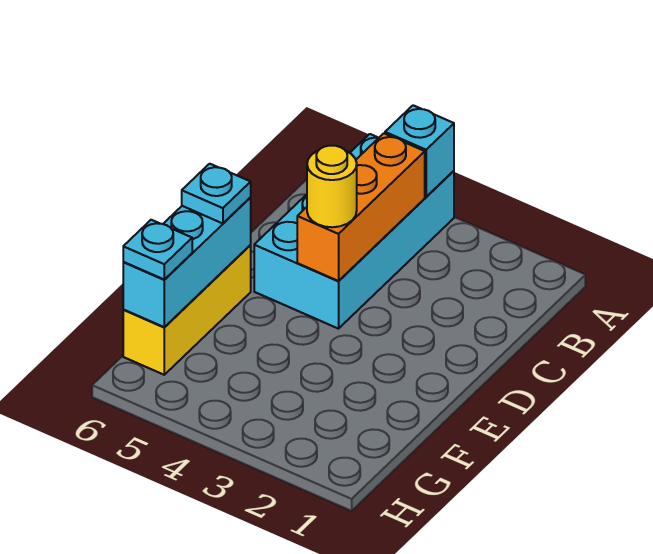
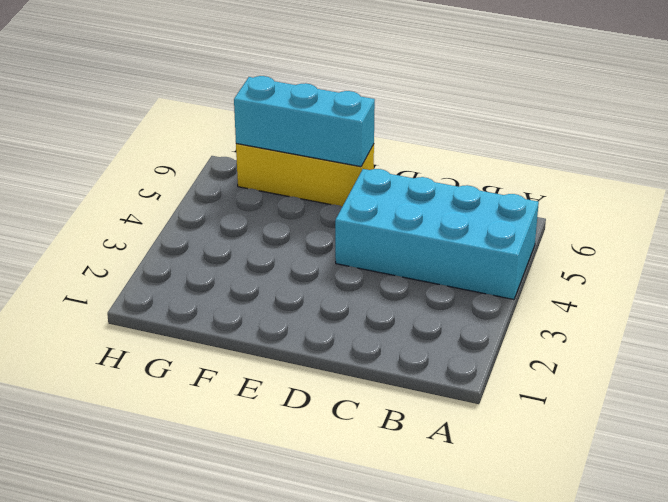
none -> cyan brick A4 level 2
none -> orange brick B4:D4 level 2

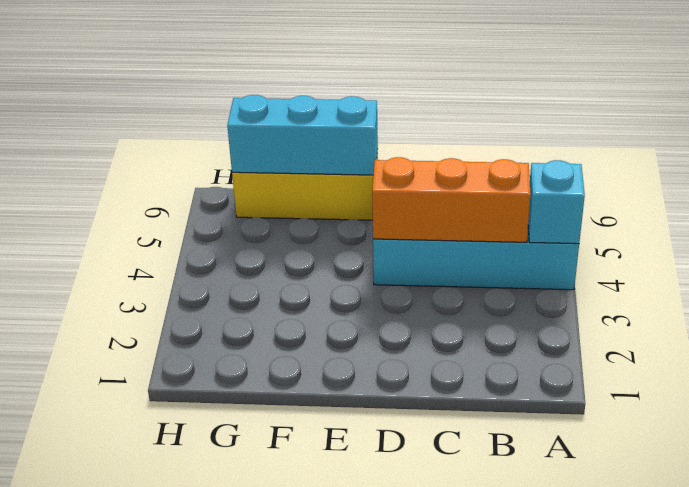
none -> yellow round brick D4 level 3
none -> cyan plate E6 level 3

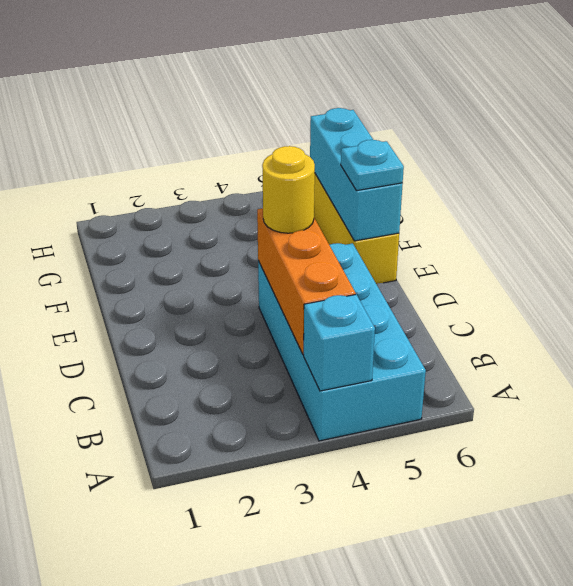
none -> cyan plate G6 level 3

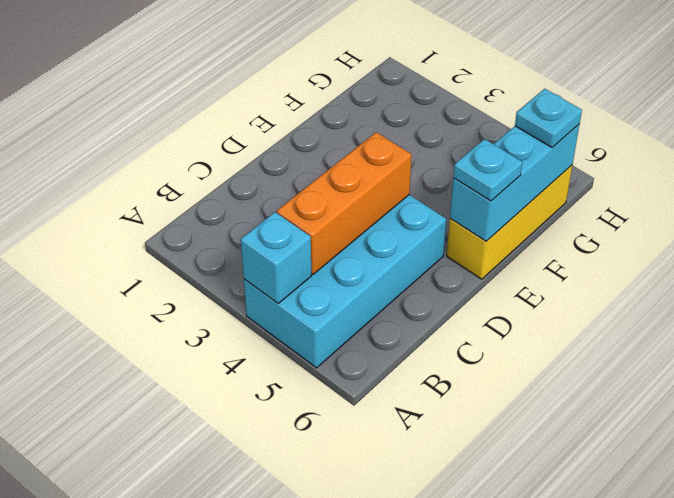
none -> yellow round brick D4 level 3

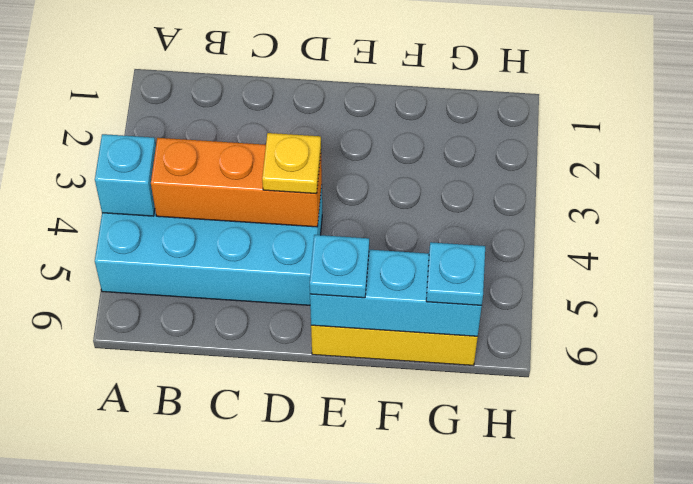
yellow plate D4 level 3 -> yellow round brick D4 level 3

